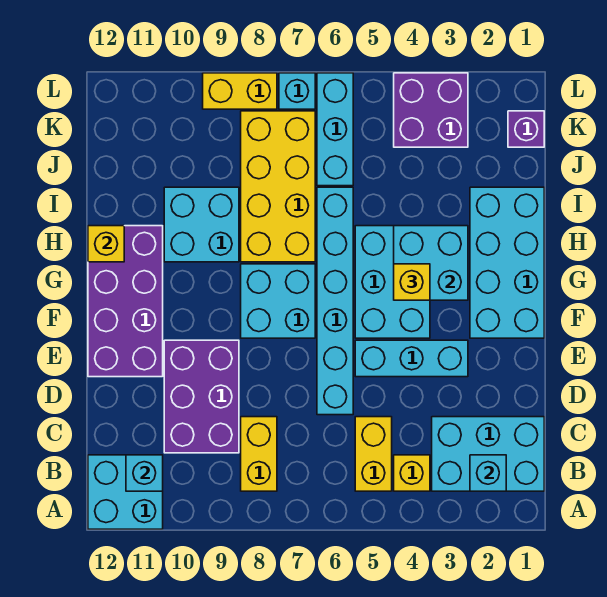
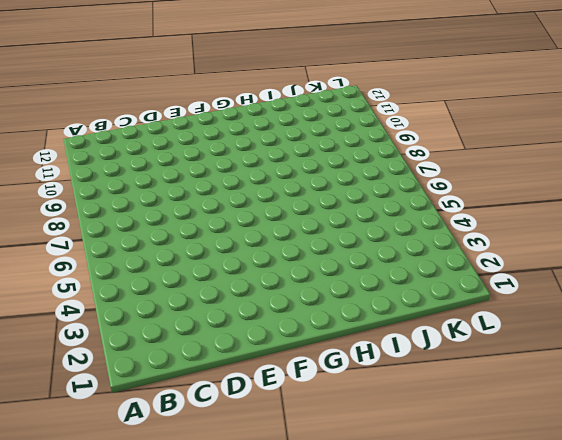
none -> cyan brick A11:B12 level 1
none -> cyan brick B1:C3 level 1
none -> yellow brick B4 level 1

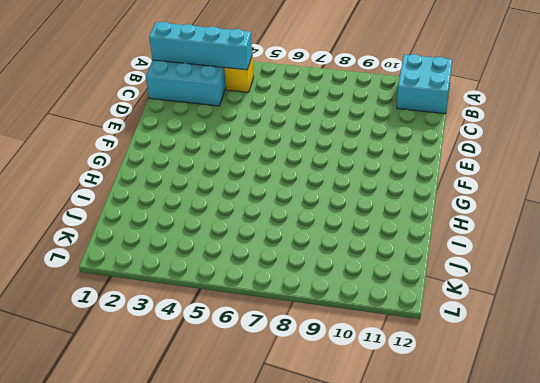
cyan brick B1:B4 level 2 -> cyan brick B2 level 2
none -> yellow brick B5:C5 level 1
none -> yellow brick B8:C8 level 1
none -> purple brick C9:E10 level 1

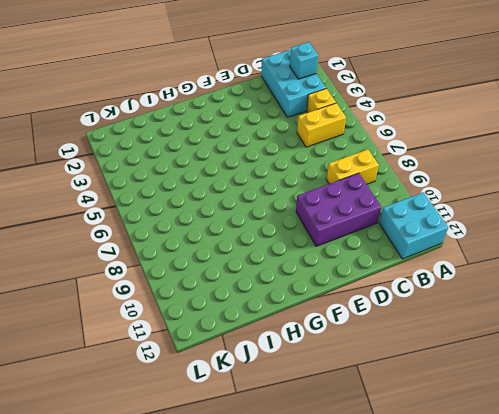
none -> cyan brick D6:I6 level 1
none -> cyan brick E3:E5 level 1
none -> purple brick E11:H12 level 1

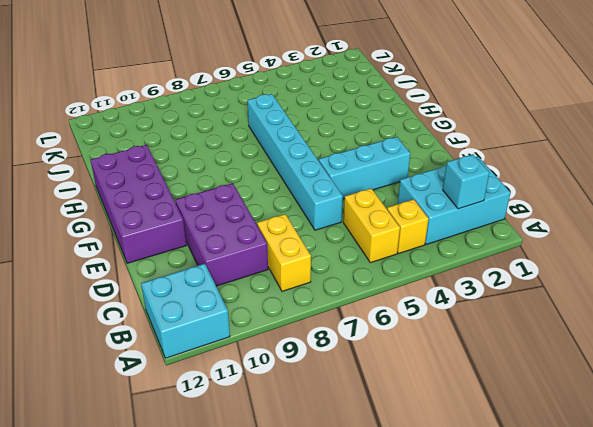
none -> cyan brick F1:I2 level 1
none -> cyan brick F4:H5 level 1
none -> cyan brick F7:G8 level 1

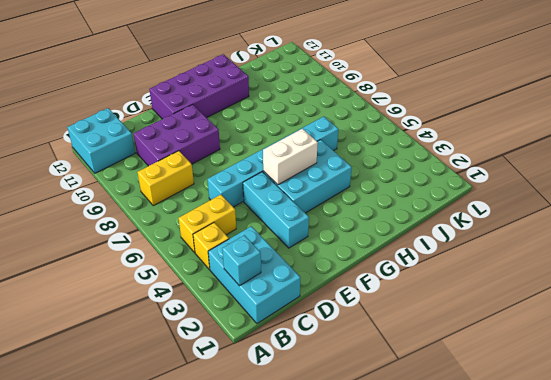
white brick F5:G5 level 2 -> none
none -> cyan brick F1:I2 level 1
none -> cyan brick F7:G8 level 1
none -> yellow brick H7:K8 level 1

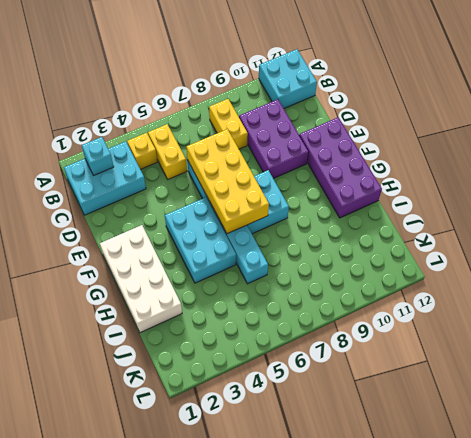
yellow brick D6:G7 level 2 -> yellow brick H7:K8 level 1
white brick F1:I2 level 1 -> cyan brick F1:I2 level 1
none -> cyan brick E3:E5 level 1
none -> cyan brick H9:I10 level 1
none -> cyan brick J6:L6 level 1

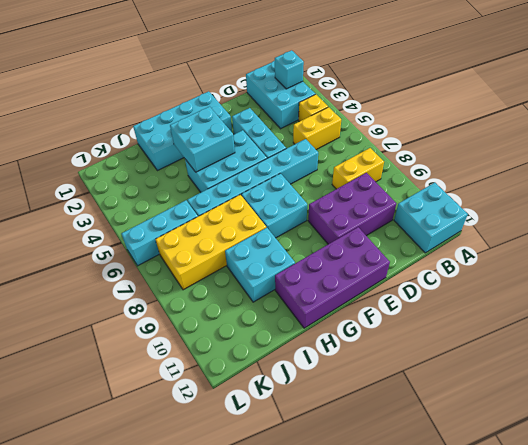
none -> purple brick K1 level 1
none -> purple brick K3:L4 level 1
none -> cyan brick L7 level 1

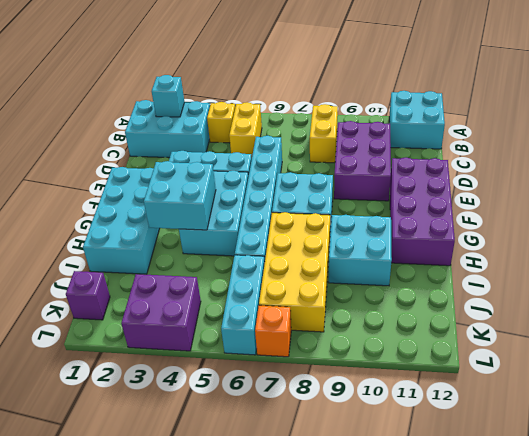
orange brick L7 level 1 -> cyan brick L7 level 1
none -> yellow brick L8:L9 level 1
none -> cyan brick B11 level 2
none -> yellow brick H12 level 2

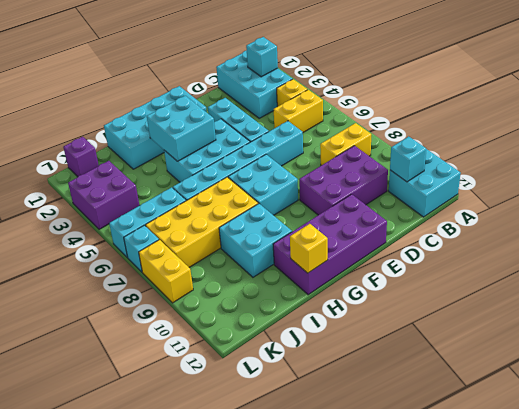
none -> yellow brick G4 level 3

